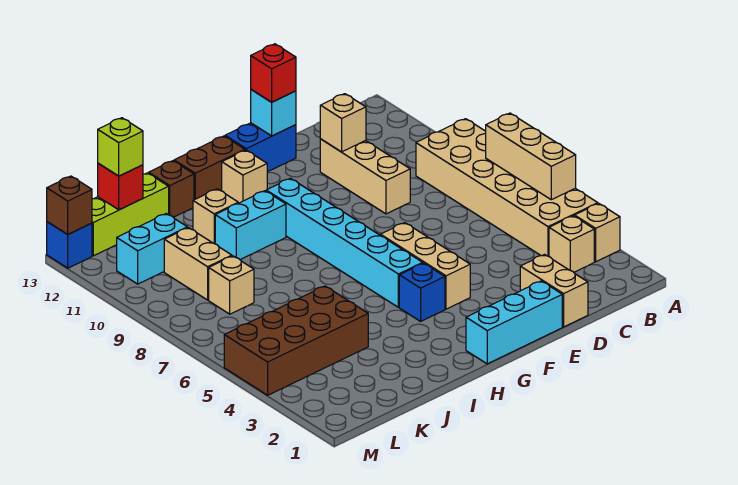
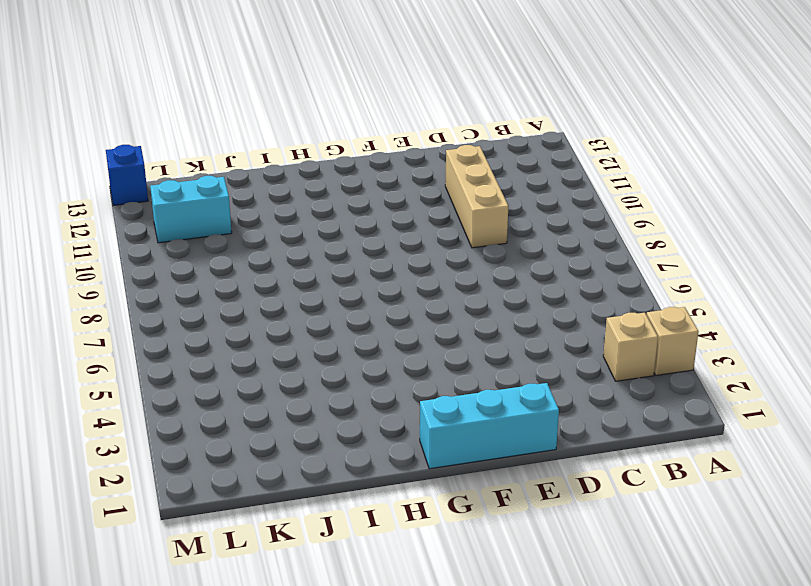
none -> tan brick A4:B9 level 1
none -> tan brick D1:D2 level 1
none -> blue brick E13:F13 level 1

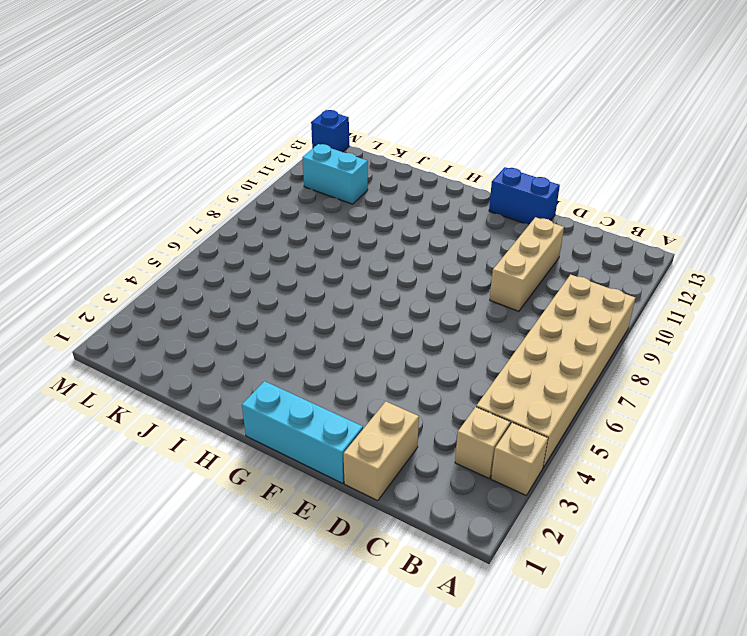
none -> tan brick F4:F6 level 1
none -> blue brick G4 level 1
none -> cyan brick G5:G10 level 1

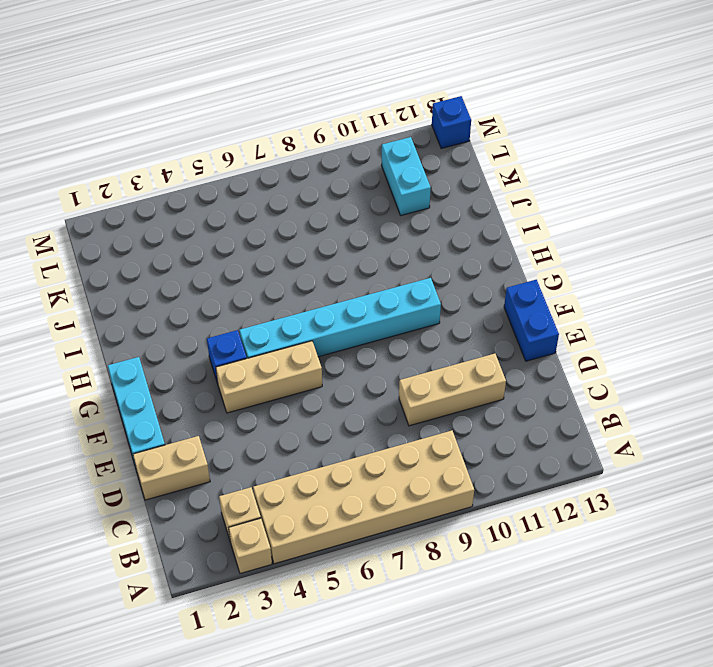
none -> tan brick G12 level 1
none -> brown brick G13:H13 level 1
none -> cyan brick H10:I10 level 1

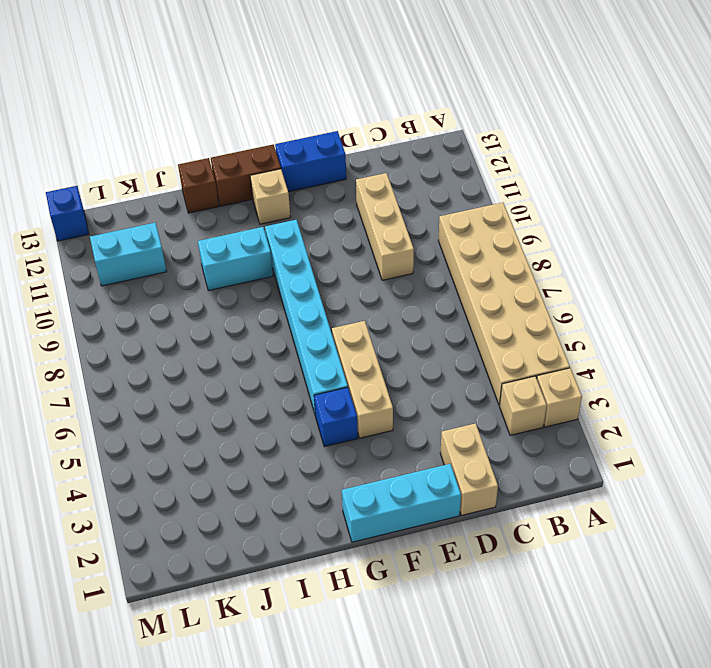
none -> tan brick I11 level 1
none -> brown brick J4:M5 level 1
none -> lime brick J13:L13 level 1

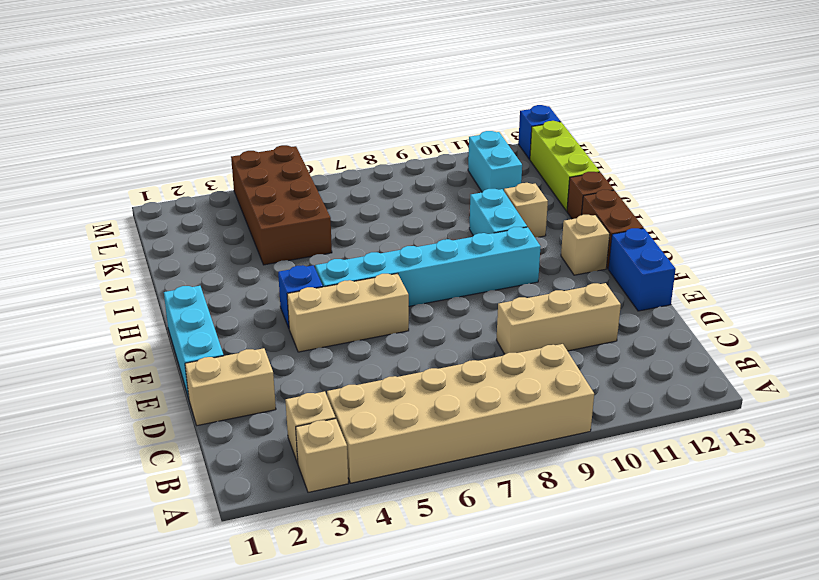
none -> tan brick K8 level 1
none -> tan brick K9:K10 level 1
none -> tan brick A5:A7 level 2

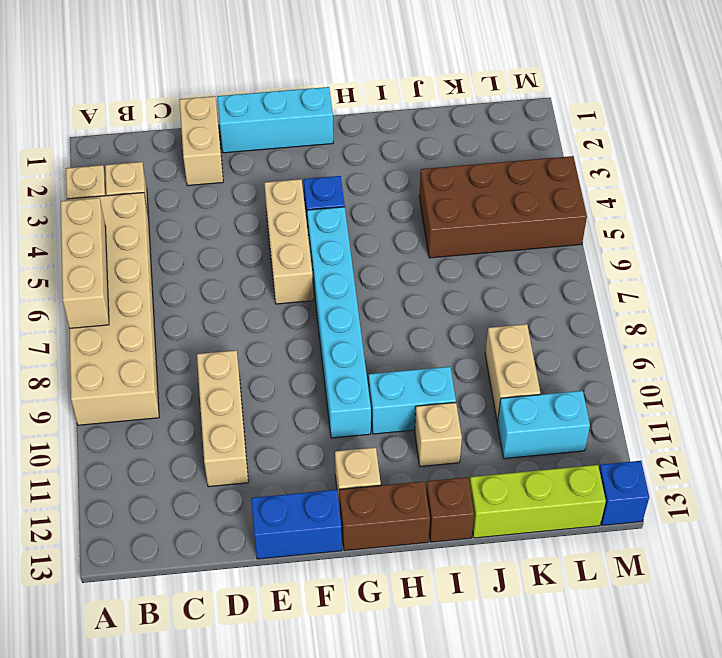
none -> tan brick K8 level 1
none -> tan brick D11 level 2
none -> cyan brick E13 level 2

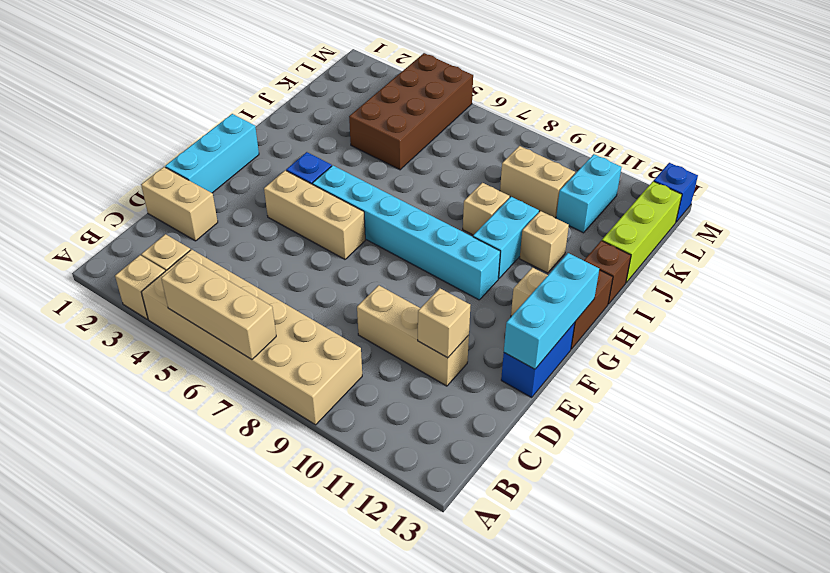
cyan brick E13:G13 level 2 -> cyan brick E13 level 2
tan brick I9 level 1 -> tan brick K8 level 1
none -> red brick K13 level 2
none -> brown brick M13 level 2
none -> red brick E13 level 3

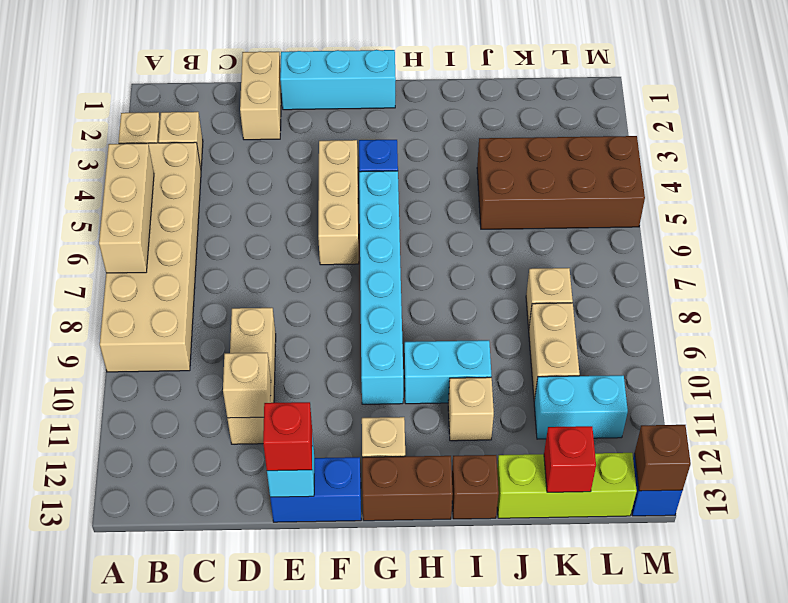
none -> lime brick K13 level 3

